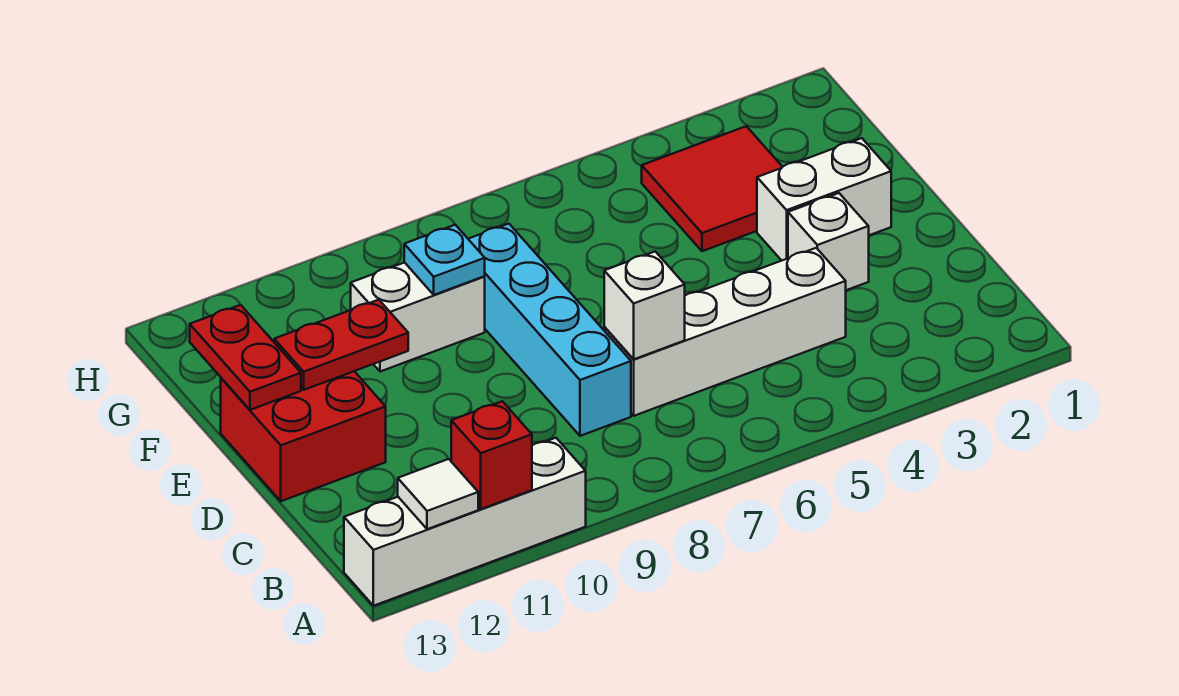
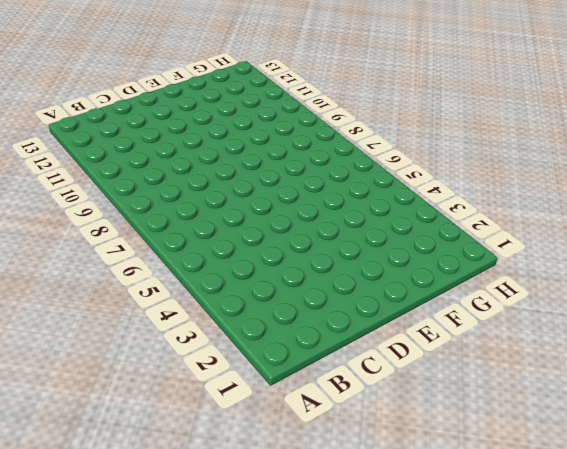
none -> white brick A10:A13 level 1
none -> white brick C4:C7 level 1
none -> cyan brick C8:F8 level 1

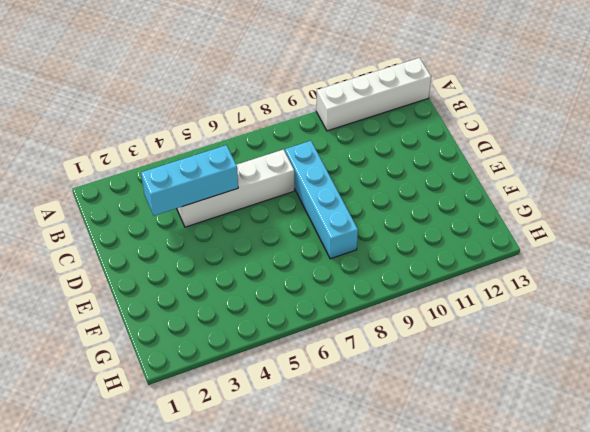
cyan brick C3:C5 level 2 -> none
none -> white brick D3 level 1
none -> red brick D12:E13 level 1
none -> white brick E2:E3 level 1

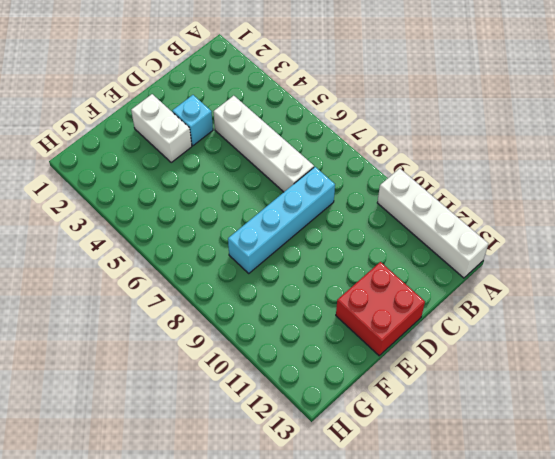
cyan brick D3 level 1 -> white brick D3 level 1
none -> red tile F3:G4 level 1
none -> white brick F9:F10 level 1
none -> red brick A11 level 2

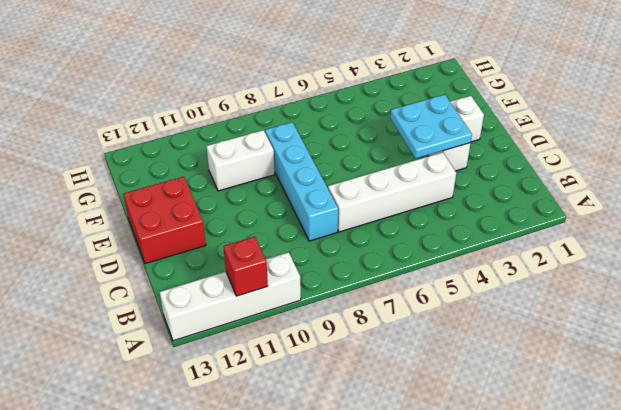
cyan plate D3:E4 level 2 -> none
none -> red tile F3:G4 level 1
none -> white tile A12 level 2
none -> white brick C7 level 2

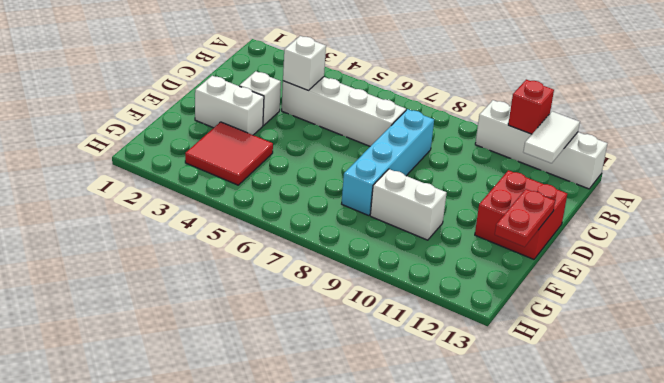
white tile A12:B12 level 2 -> white tile A12 level 2
white brick C4 level 2 -> white brick C7 level 2
none -> red plate E11:E12 level 2
none -> cyan plate F9 level 2

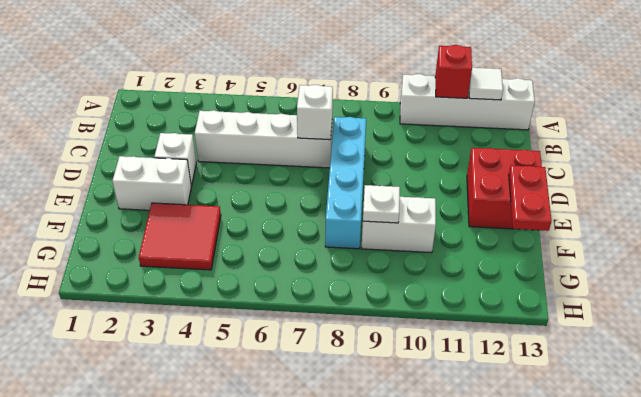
white plate F9 level 2 -> cyan plate F9 level 2
none -> red plate E11:E12 level 2

